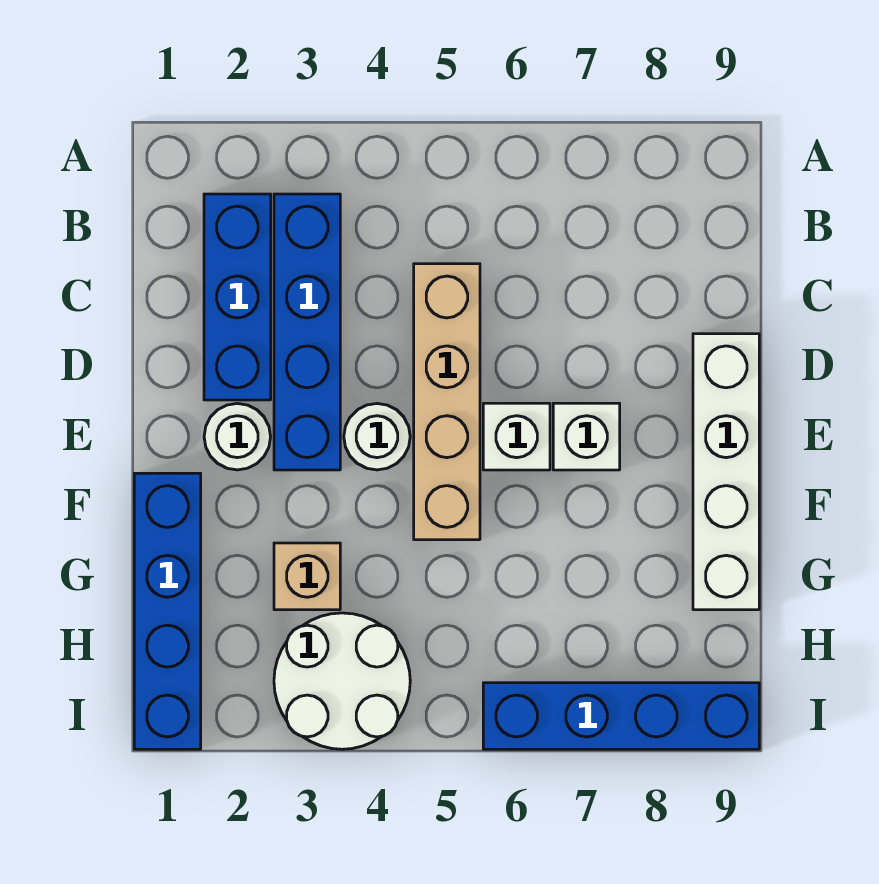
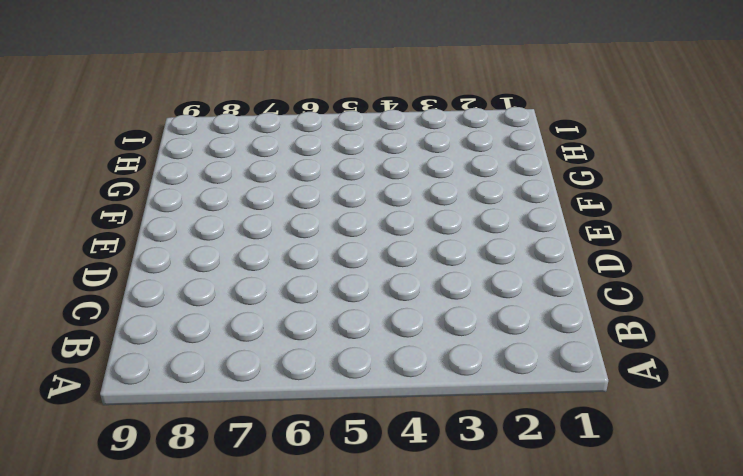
none -> blue brick B2:D2 level 1
none -> blue brick B3:E3 level 1
none -> tan brick C5:F5 level 1

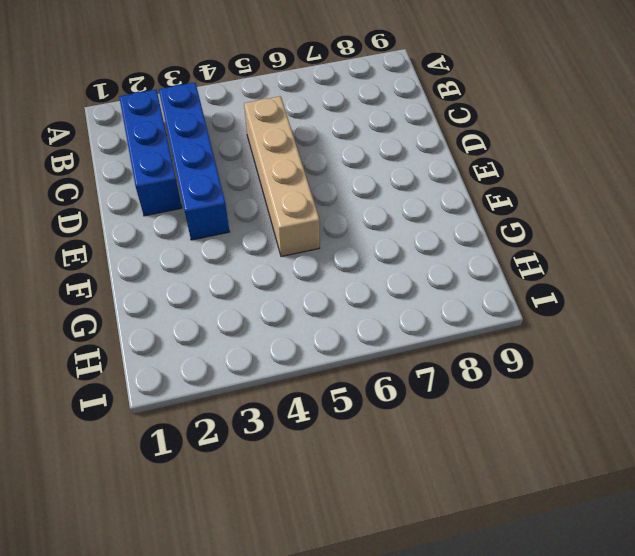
none -> white brick D9:G9 level 1
none -> white round brick E2 level 1
none -> white round brick E4 level 1

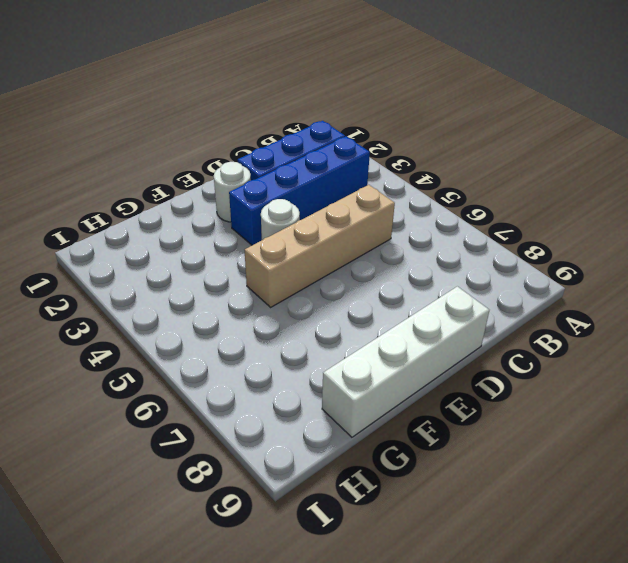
none -> white brick E6 level 1
none -> white brick E7 level 1
none -> blue brick F1:I1 level 1

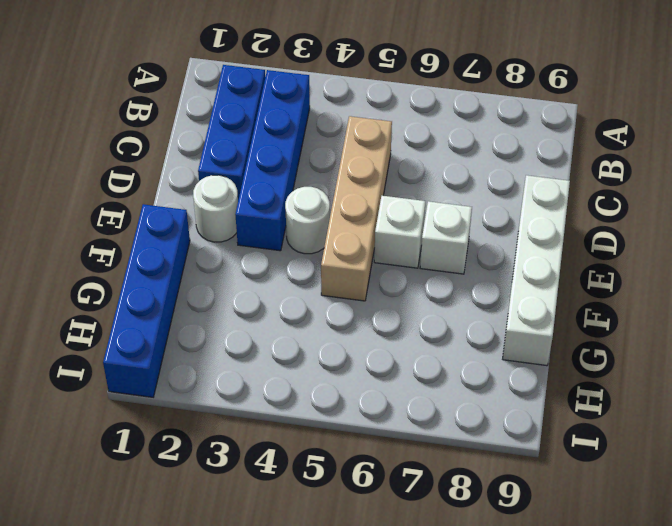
none -> tan brick G3 level 1
none -> white round brick H3:I4 level 1
none -> blue brick I6:I9 level 1

